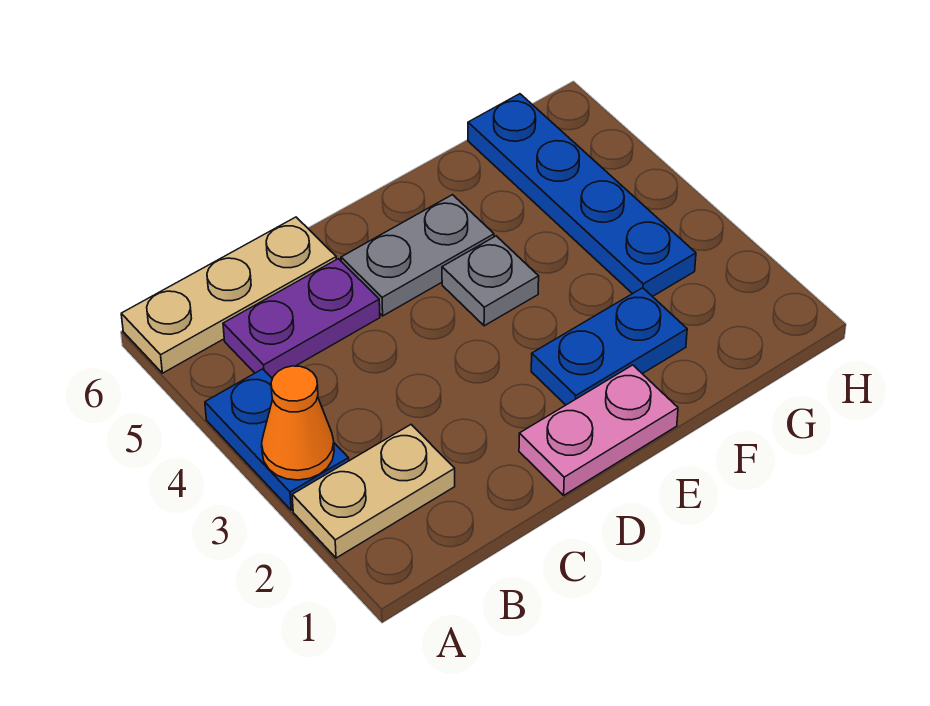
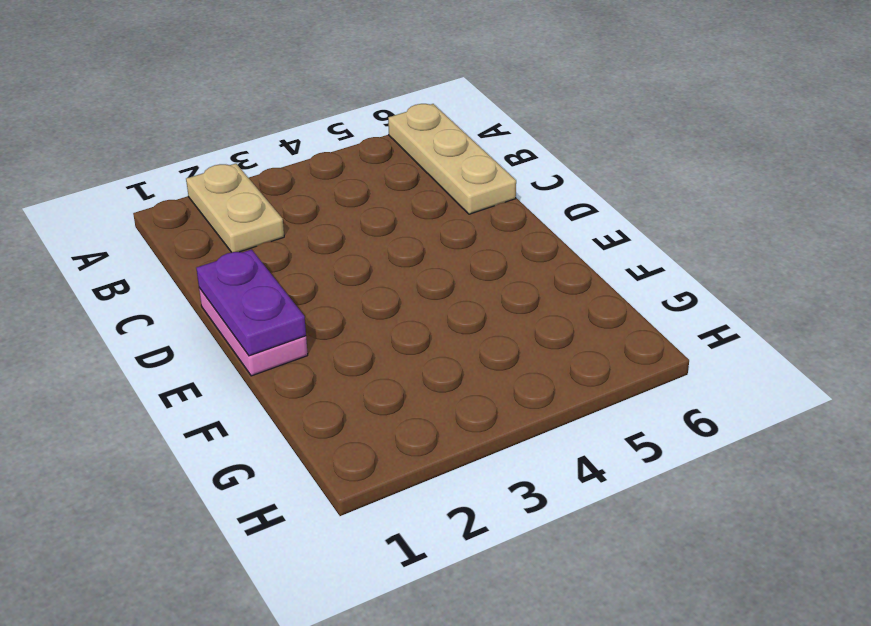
purple plate D1:E1 level 2 -> purple plate B5:C5 level 1
none -> blue plate A3:A4 level 1
none -> grey plate D5:E5 level 1

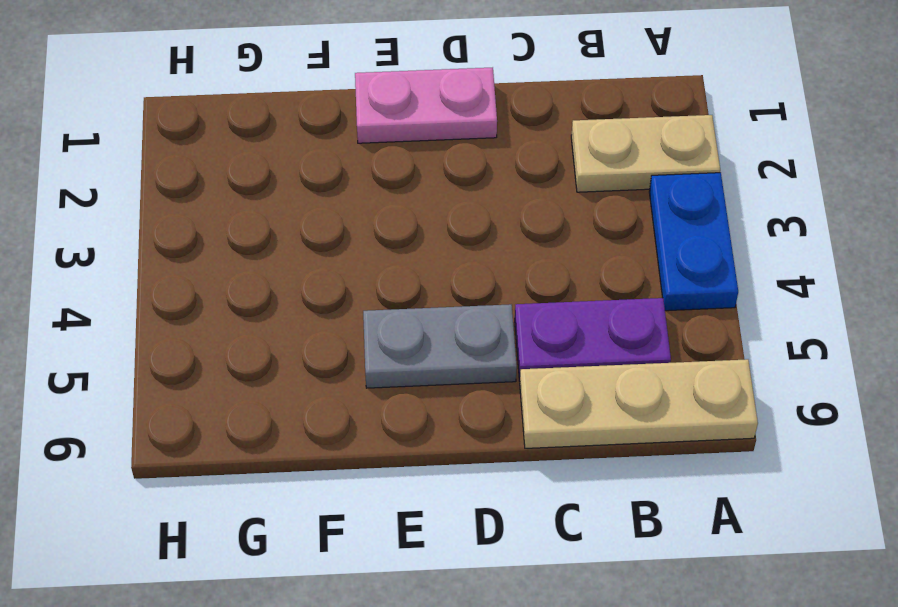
none -> blue plate E2:F2 level 1
none -> grey plate E4 level 1

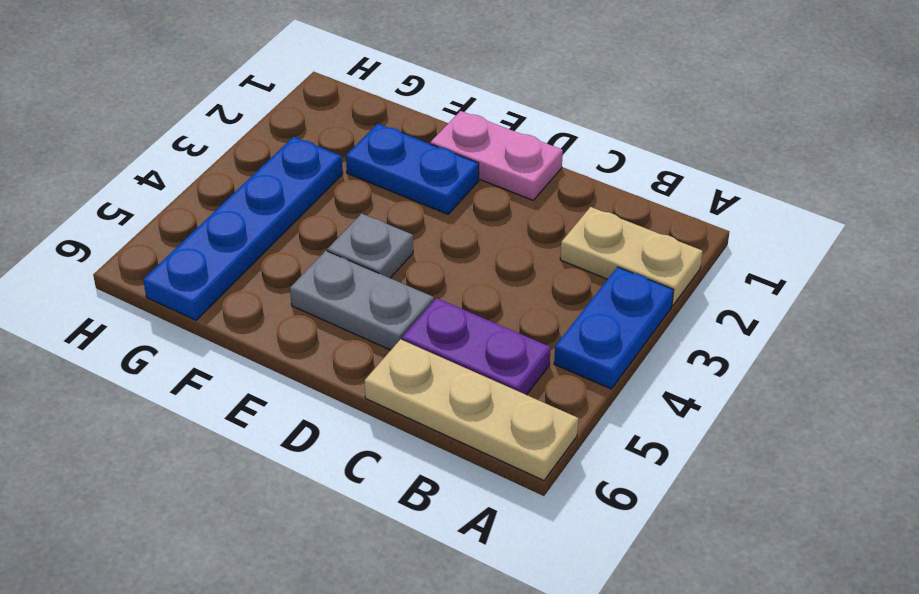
none -> orange cone A3 level 2

